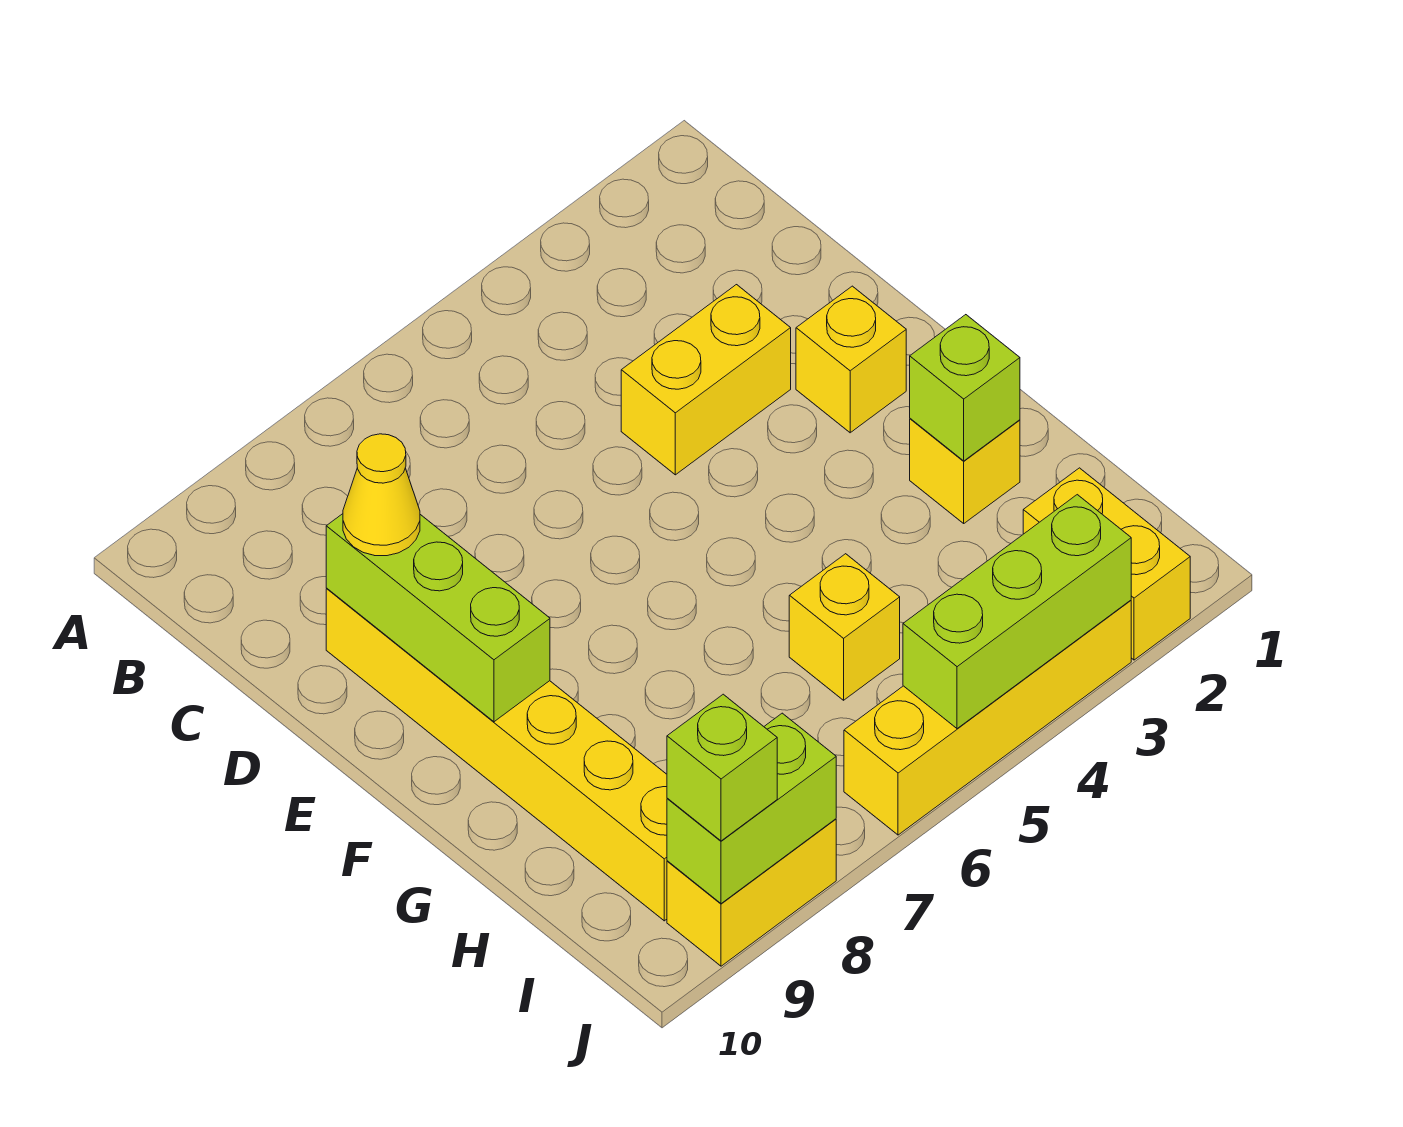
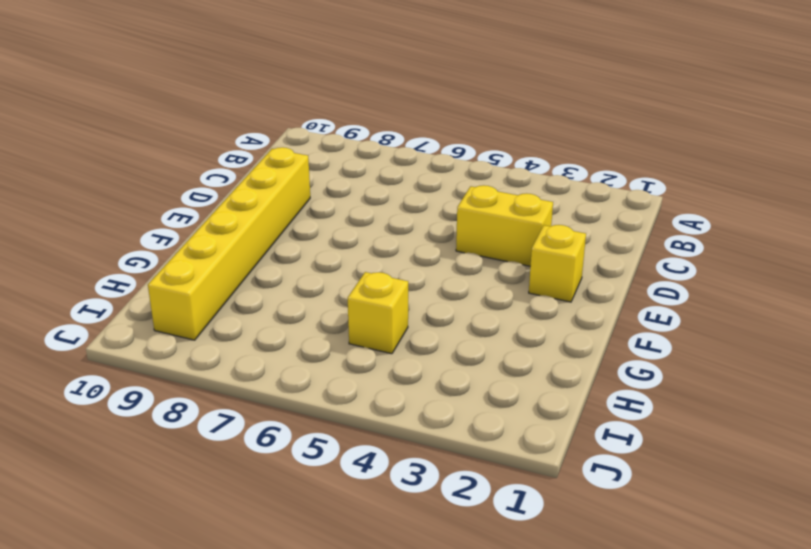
none -> yellow brick G2 level 1
none -> yellow brick I2:J2 level 1
none -> yellow brick J3:J6 level 1

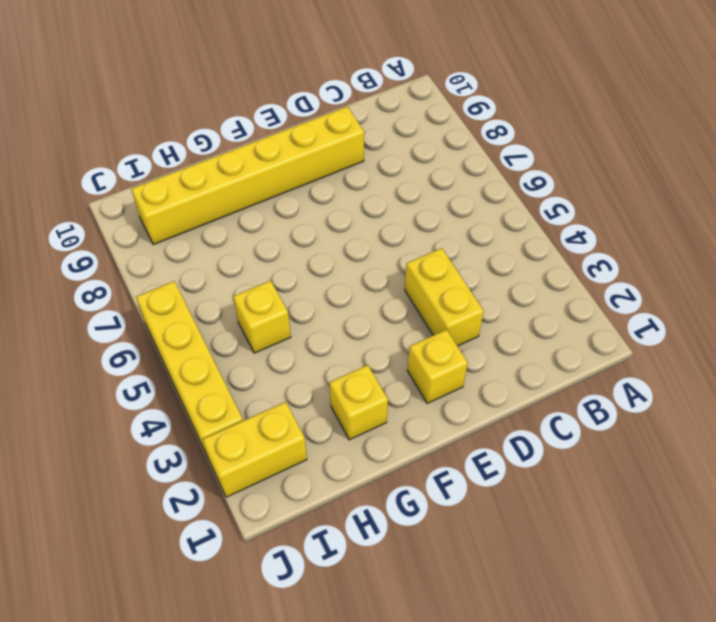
none -> yellow brick J8:J9 level 1
none -> lime brick D9:F9 level 2
none -> lime brick G2 level 2

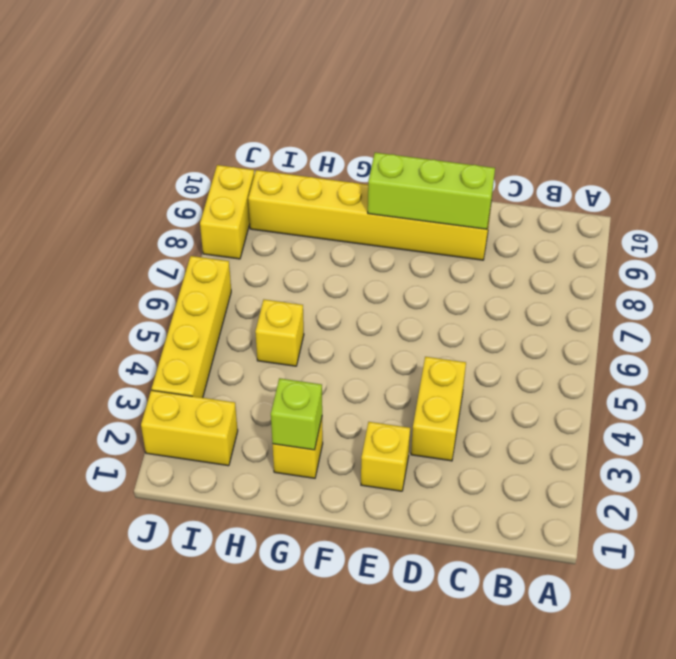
none -> lime brick J3:J5 level 2
none -> lime brick J8:J9 level 2
none -> yellow cone D9 level 3

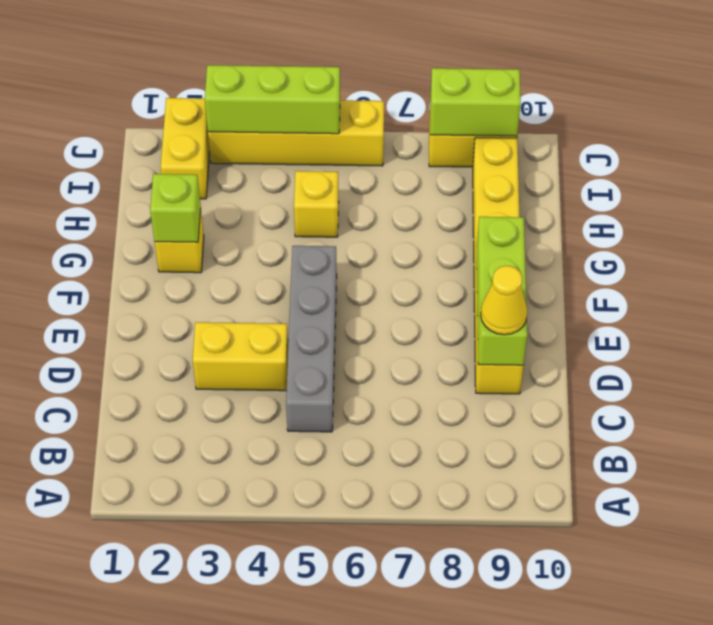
grey brick C5:F5 level 1 -> none
none -> yellow brick E2 level 1
none -> lime brick J9 level 3

